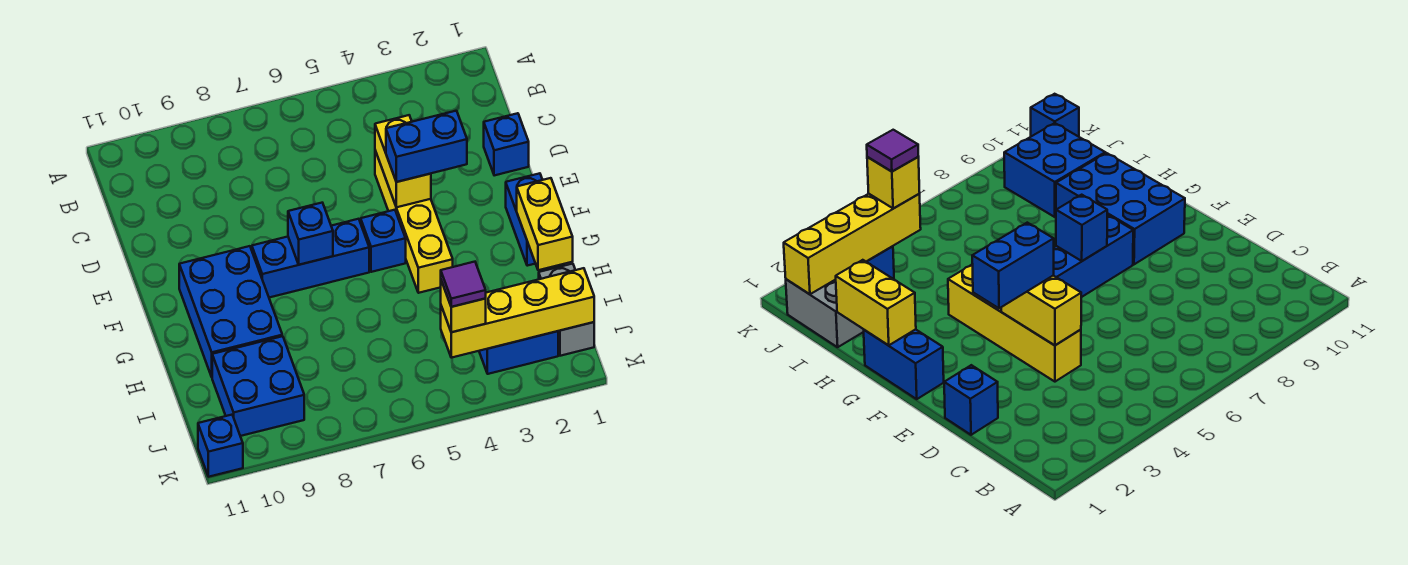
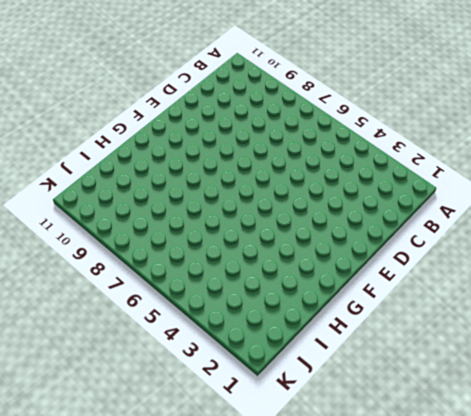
none -> blue brick D1 level 1
none -> yellow brick D4:G4 level 1
none -> blue brick F1:G1 level 1

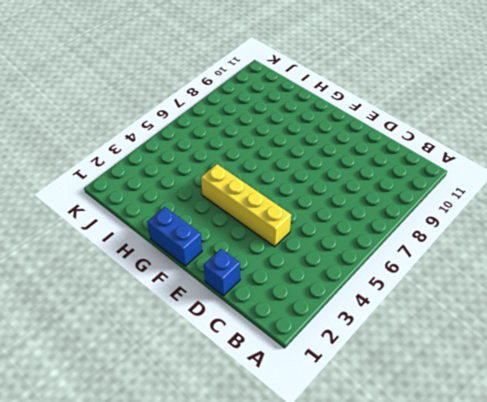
none -> blue brick F5 level 1
none -> blue brick F6:F8 level 1
none -> blue brick F9:H10 level 1

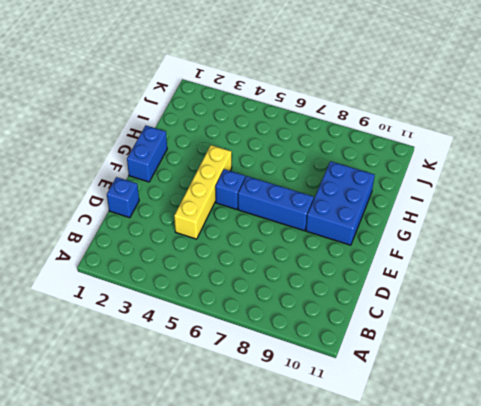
none -> grey brick I1:J1 level 1
none -> blue brick I9:J10 level 1
none -> blue brick J2:J3 level 1

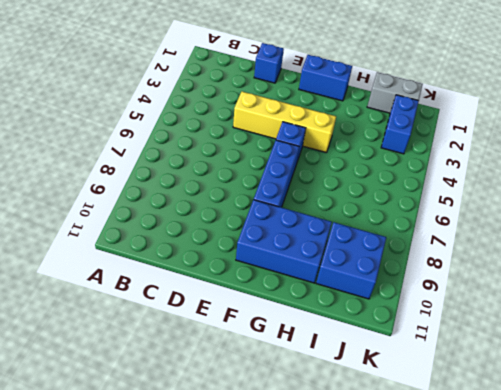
none -> blue brick K11 level 1
none -> yellow brick D4:E4 level 2
none -> blue brick F7 level 2

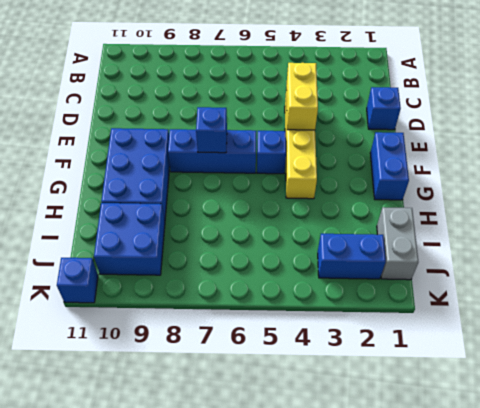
none -> yellow brick G1:H1 level 2
none -> yellow brick J1:J4 level 2
none -> blue brick E3:E4 level 3

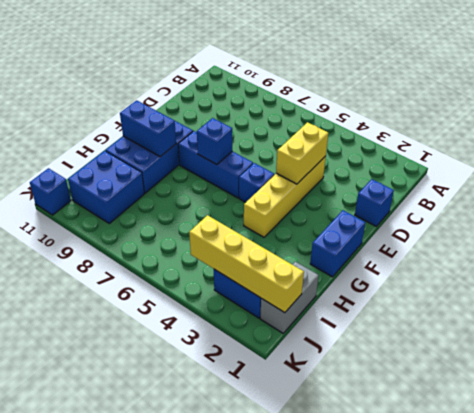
blue brick G9:G10 level 2 -> blue brick E3:E4 level 3
none -> yellow brick G1:H1 level 2
none -> yellow brick J4 level 3
none -> purple tile J4 level 4

